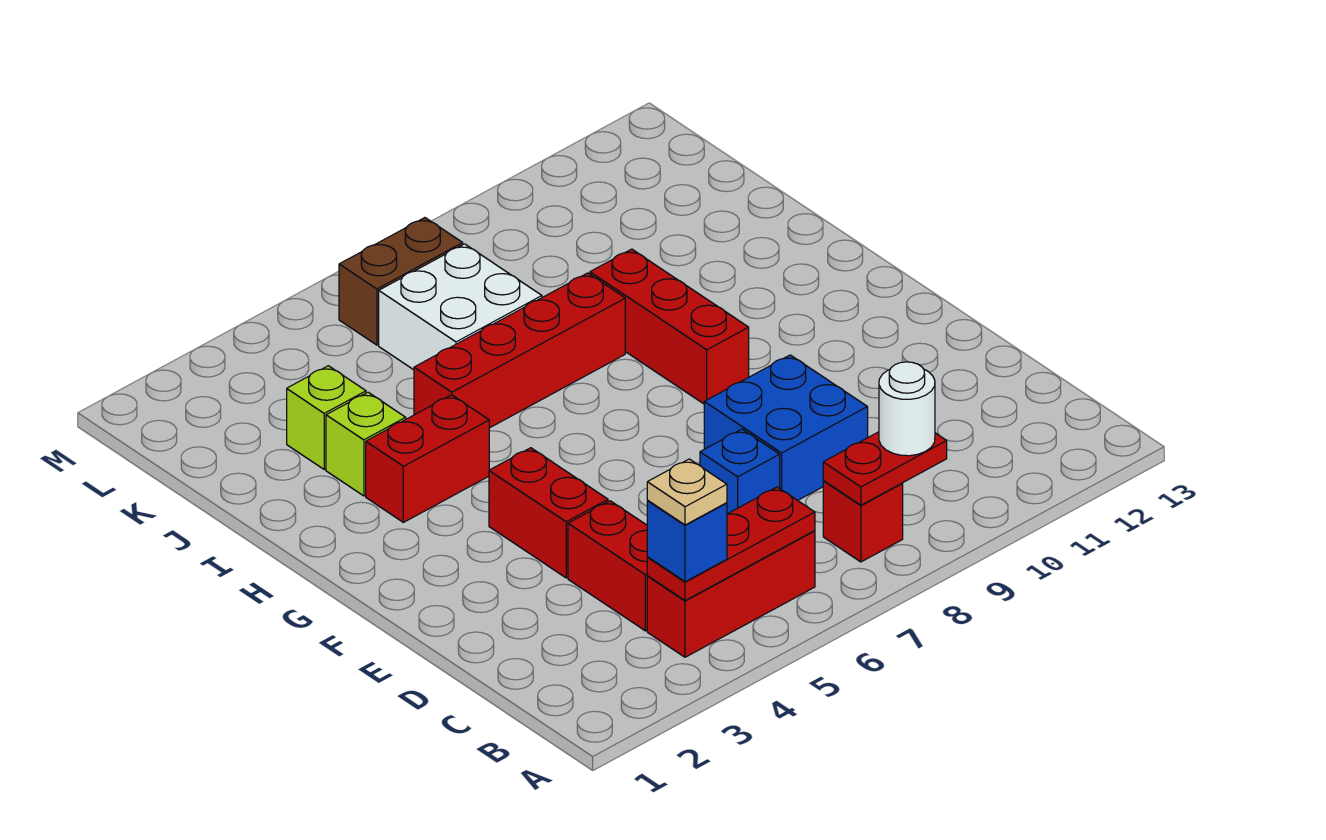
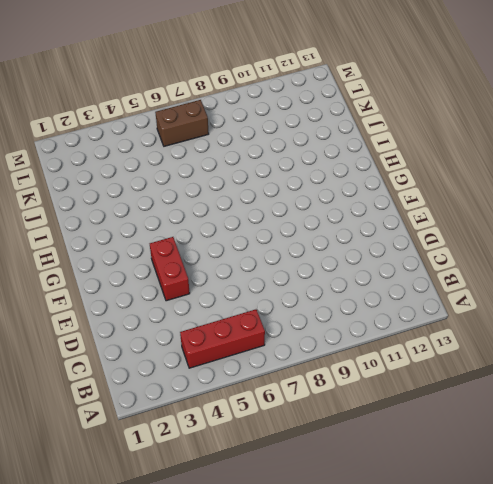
none -> red brick B8 level 1
none -> red brick C4:D4 level 1
none -> blue brick D7 level 1

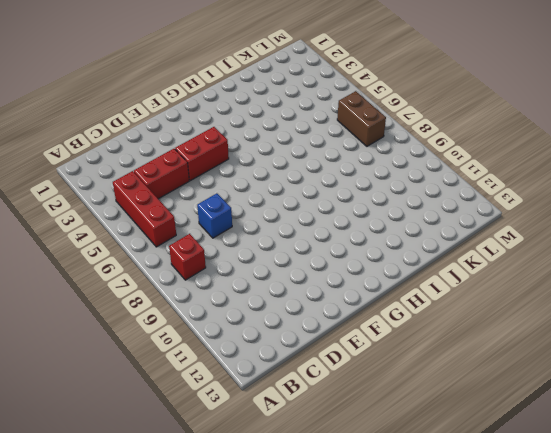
none -> blue brick D8:E9 level 1
none -> red brick G9:I9 level 1
none -> red brick H3:H4 level 1

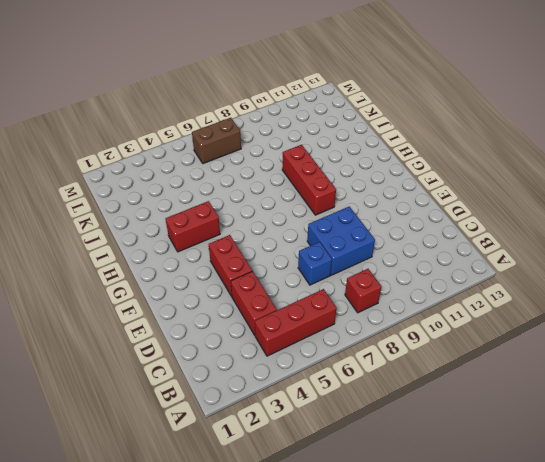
none -> lime brick I3 level 1
none -> red brick I5:I8 level 1
none -> lime brick J3 level 1

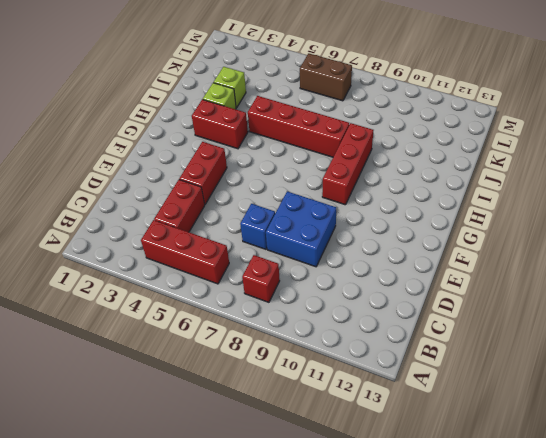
none -> white brick J6:K7 level 1
none -> red plate B4:B6 level 2
none -> red plate B8:B9 level 2

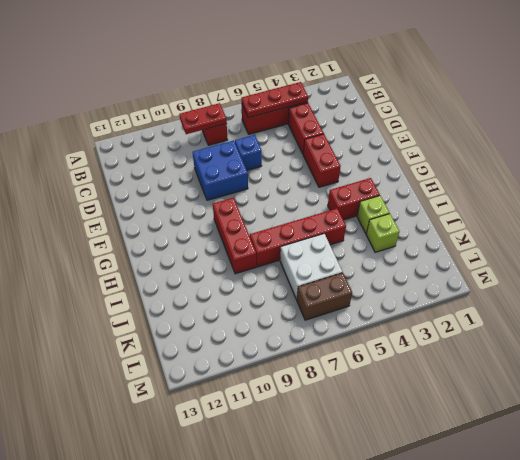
none -> blue brick B4 level 3
none -> white round brick B9 level 3
none -> tan plate B4 level 4

